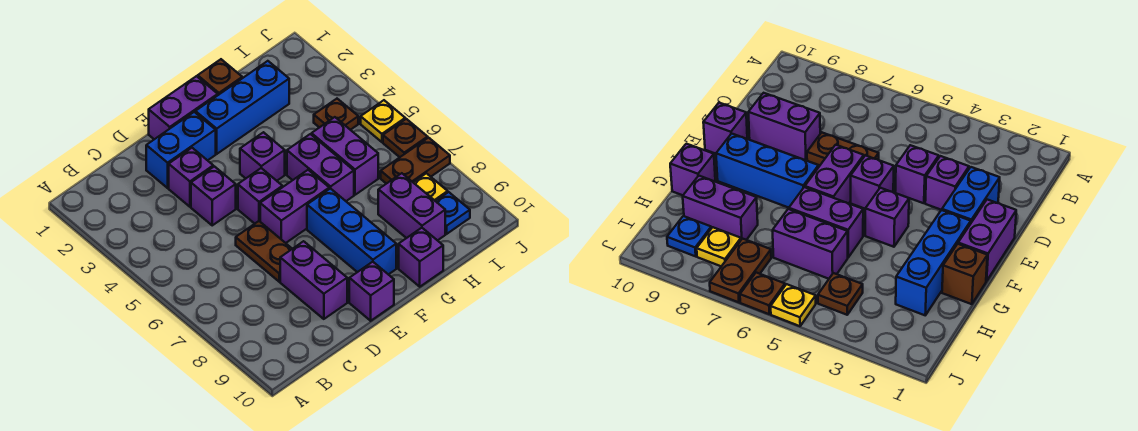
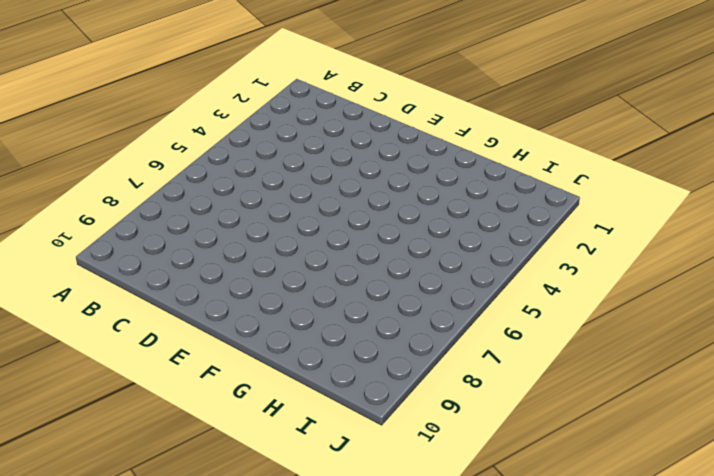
none -> blue brick D2:E2 level 1
none -> purple brick D3 level 1
none -> purple brick D4 level 1

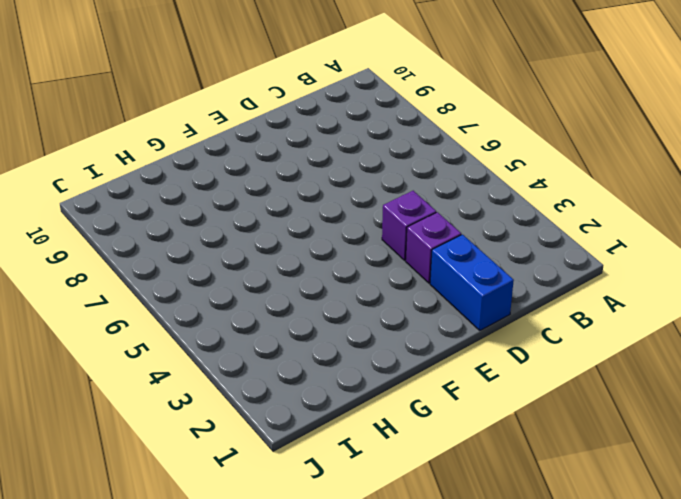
blue brick D1:D2 level 1 -> blue brick D2:E2 level 1
none -> brown plate D6:D7 level 1
none -> purple brick D8:D9 level 1
none -> purple brick E1:F1 level 1

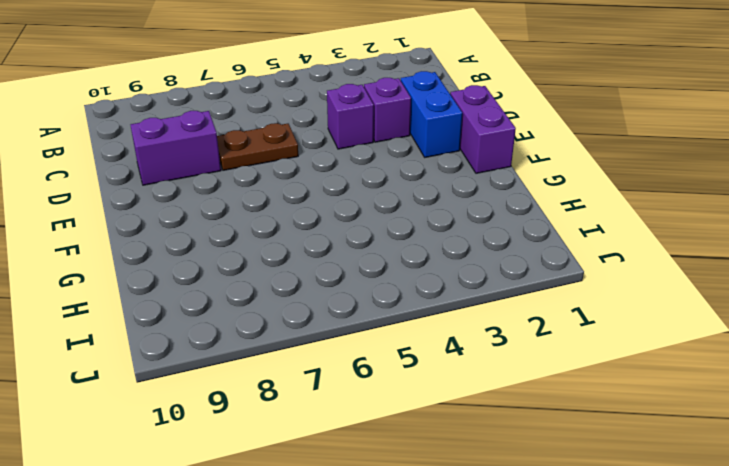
none -> purple brick E5 level 1
none -> purple brick E6:F6 level 1
none -> purple brick E10 level 1

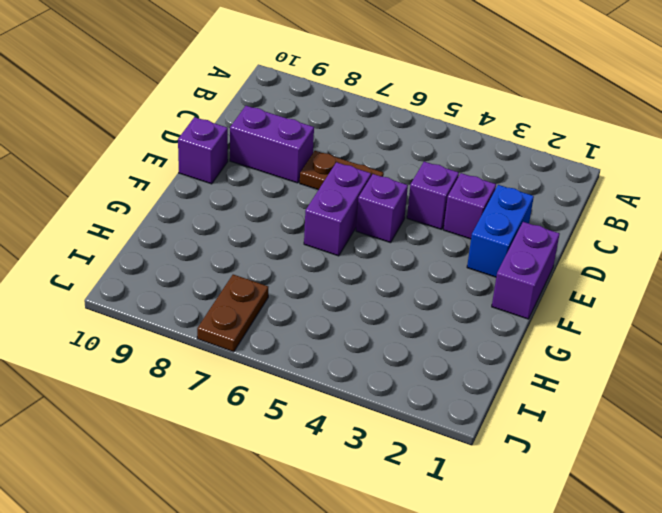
none -> blue brick F2:H2 level 1
none -> purple brick F4 level 1
none -> blue brick F7:F9 level 1

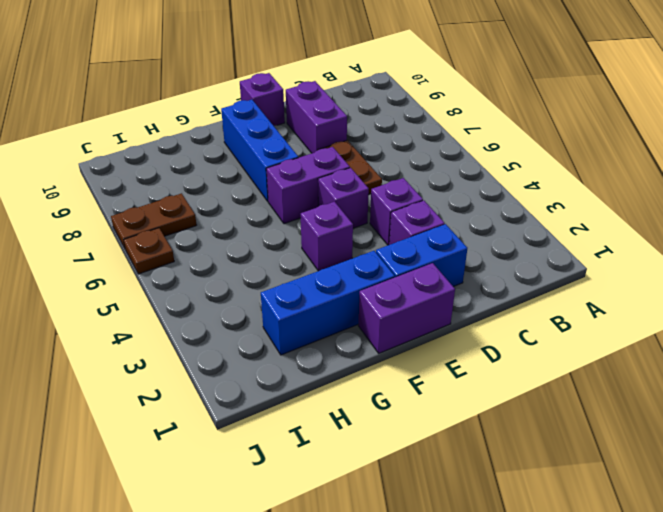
none -> brown brick G1 level 1
none -> purple brick G5:G6 level 1
none -> purple brick G10 level 1

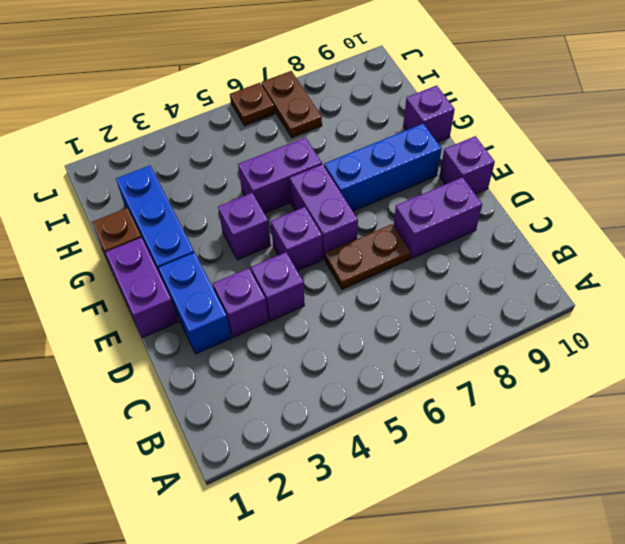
none -> purple brick H5:H6 level 1
none -> purple brick H8:H9 level 1
none -> brown plate I4 level 1

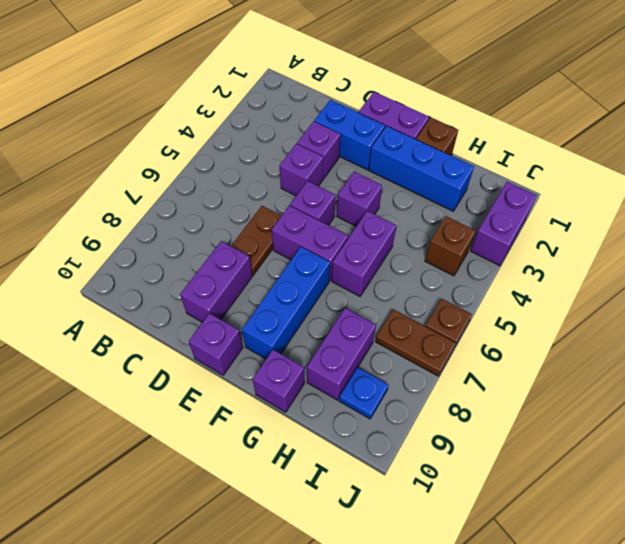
brown brick I4 level 1 -> brown plate I4 level 1
purple brick J2:J3 level 1 -> purple brick H5:H6 level 1
none -> yellow plate I8 level 1
none -> yellow plate J5 level 1

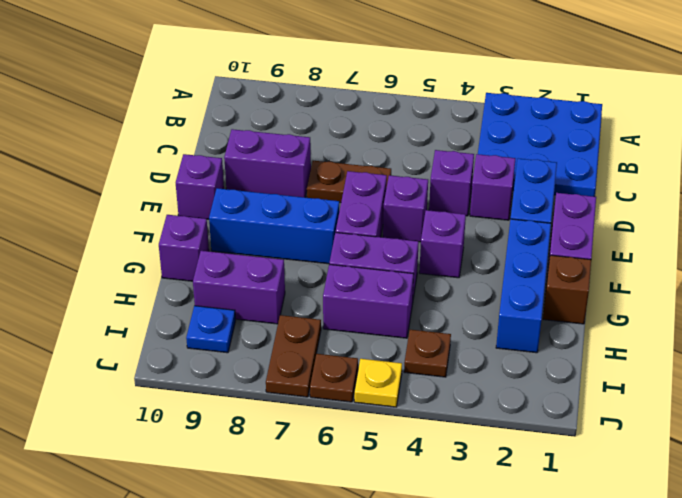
blue plate A1:C3 level 1 -> none
none -> yellow plate I8 level 1

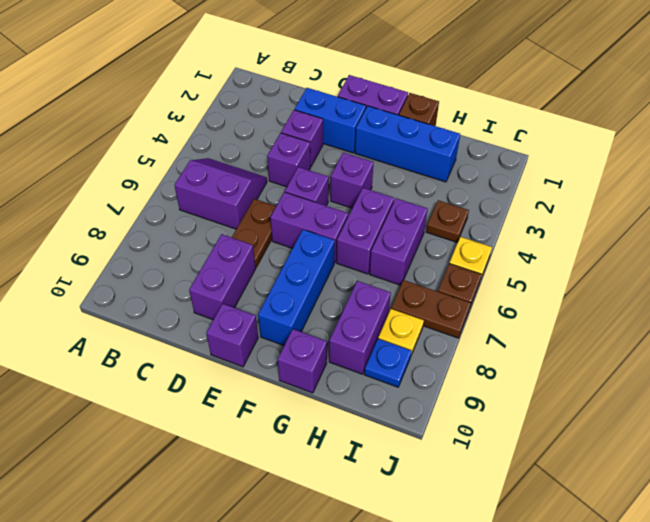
purple slope B5:C6 level 1 top 6 -> none

